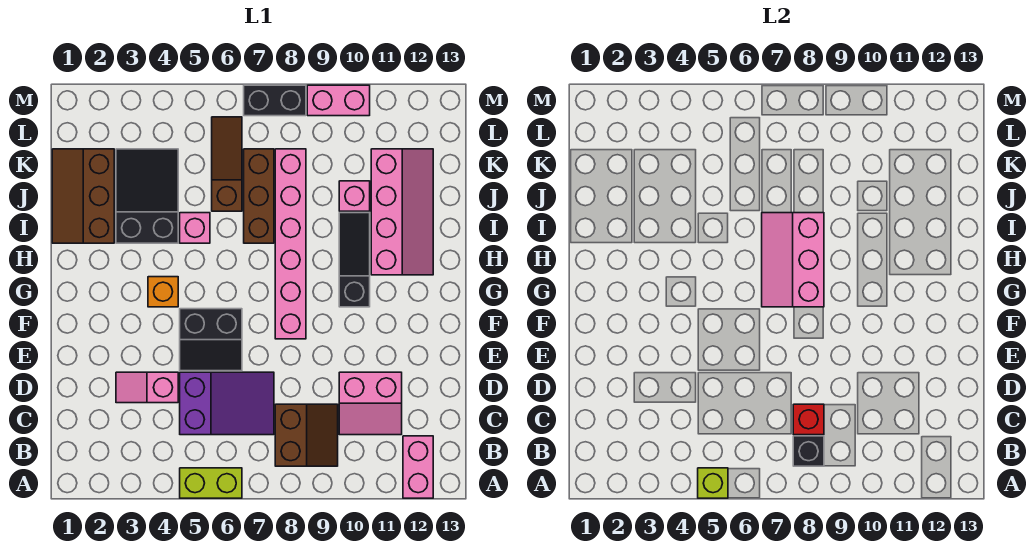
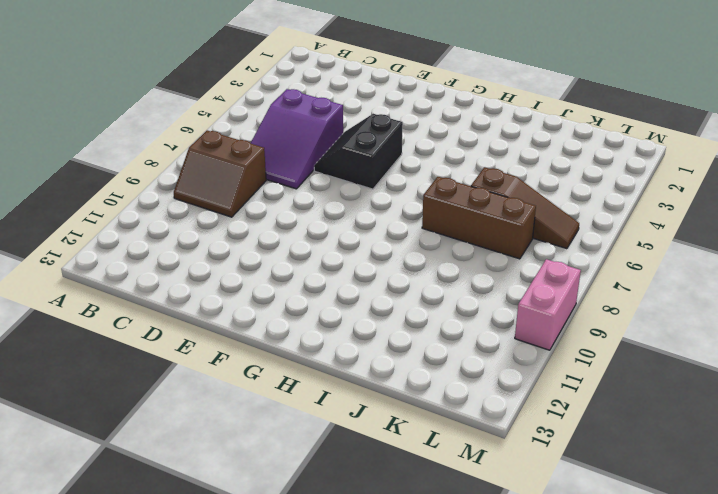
none -> lime brick A5:A6 level 1
none -> pink brick A12:B12 level 1
none -> pink slope C10:D11 level 1 top D

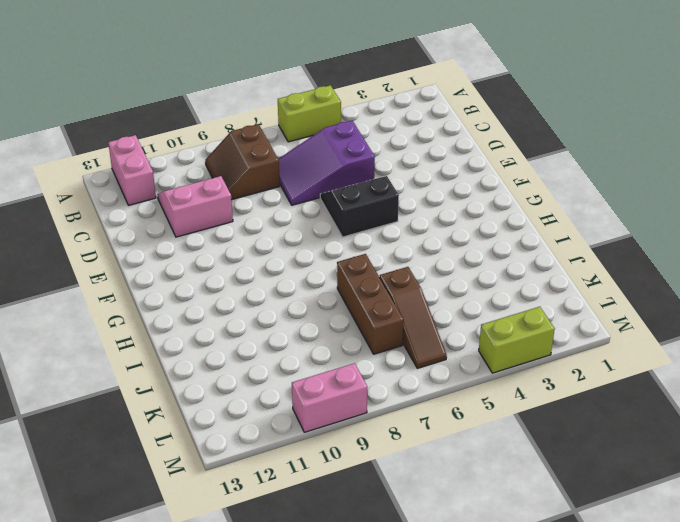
lime brick M3:M4 level 1 -> none
none -> pink slope D3:D4 level 1 top 4
none -> pink brick F8:K8 level 1
none -> orange brick G4 level 1

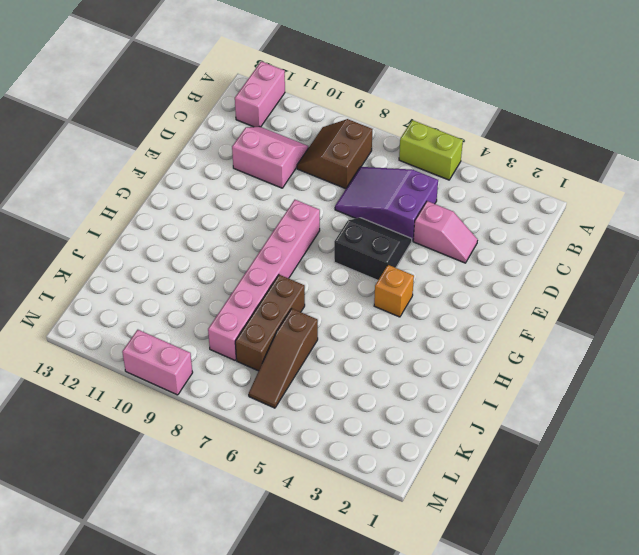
none -> black slope G10:I10 level 1 top G
none -> pink slope H11:K12 level 1 top 11
none -> brown slope I1:K2 level 1 top 2

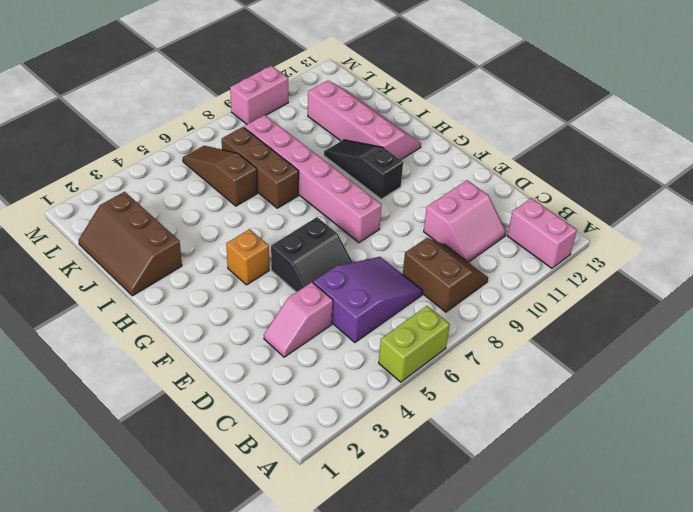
none -> black slope I3:K4 level 1 top I
none -> pink brick I5 level 1
none -> pink brick J10 level 1

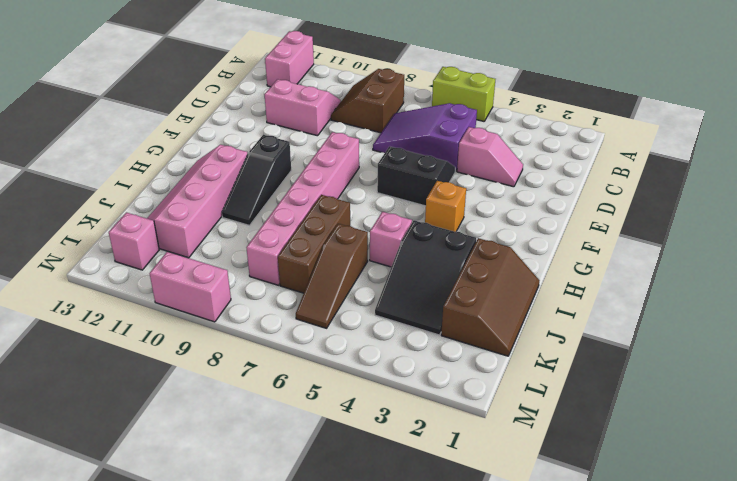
pink brick L12 level 1 -> pink brick J10 level 1
none -> black brick M7:M8 level 1
none -> lime brick A5 level 2
none -> black brick B8 level 2

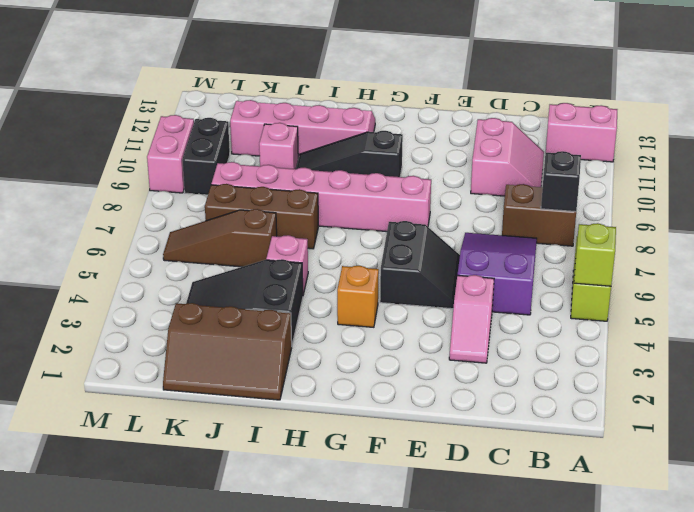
black brick L9:L10 level 1 -> black brick M7:M8 level 1
none -> red brick C8 level 2
none -> pink slope G7:I8 level 2 top 8

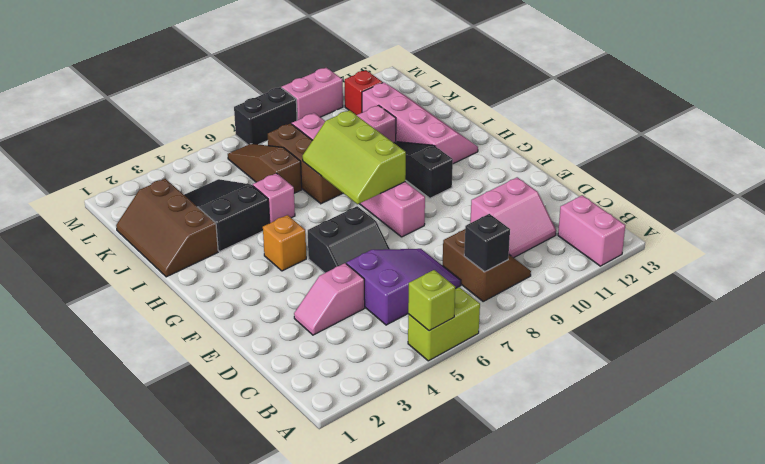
lime slope G7:I8 level 2 top 8 -> pink slope G7:I8 level 2 top 8
red brick L11 level 1 -> red brick C8 level 2

